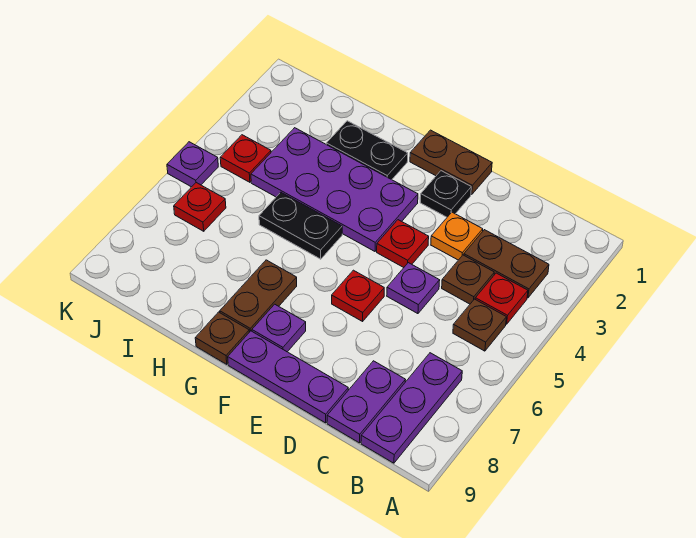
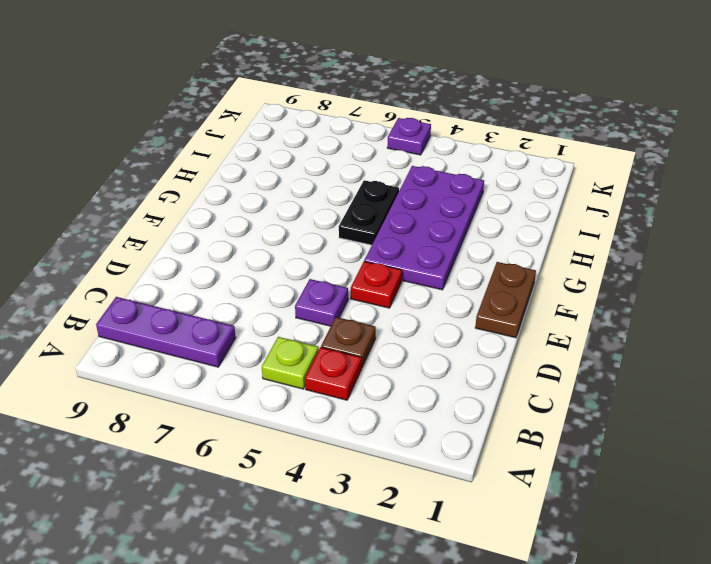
lime plate B5 level 1 -> brown plate B5 level 1
none -> brown plate B3:C3 level 1
none -> purple plate C8:C9 level 1
none -> orange plate D3 level 1

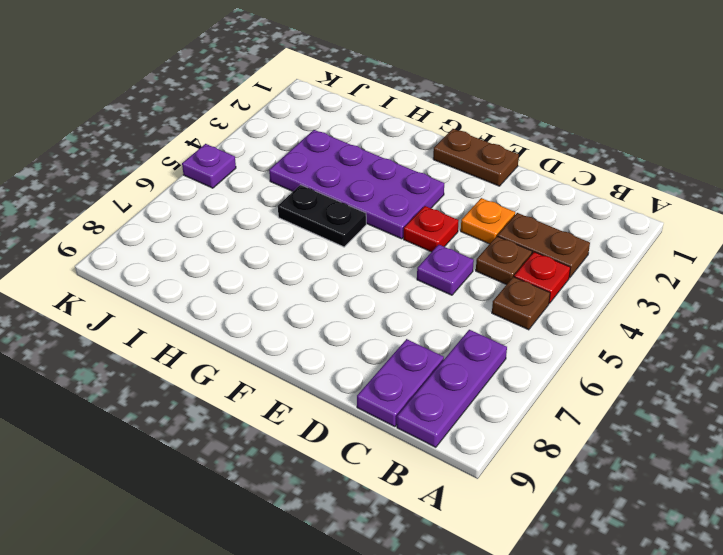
none -> purple plate D9:F9 level 1
none -> black plate E2 level 1
none -> red plate E6 level 1

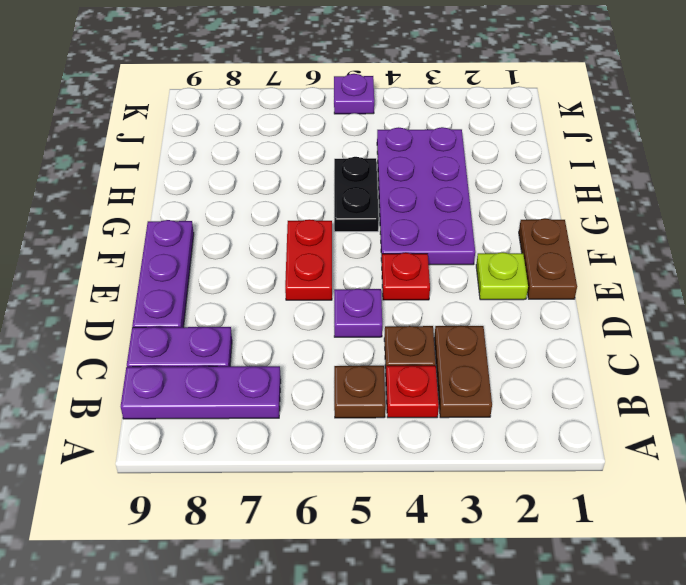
lime plate E2 level 1 -> black plate E2 level 1
red plate E6:F6 level 1 -> red plate E6 level 1
none -> orange plate D3 level 1
none -> purple plate F8 level 1
none -> black plate G2:H2 level 1

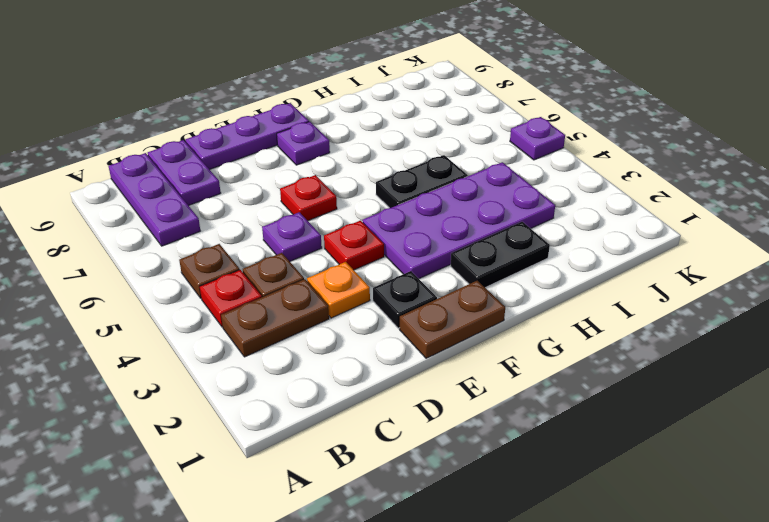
none -> brown plate G7:G8 level 1
none -> brown plate G9 level 1
none -> red plate J4 level 1

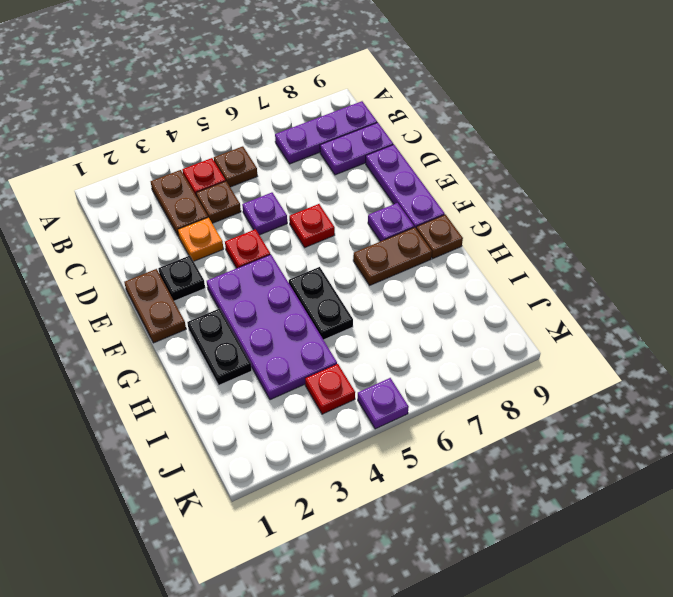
none -> red plate J6 level 1

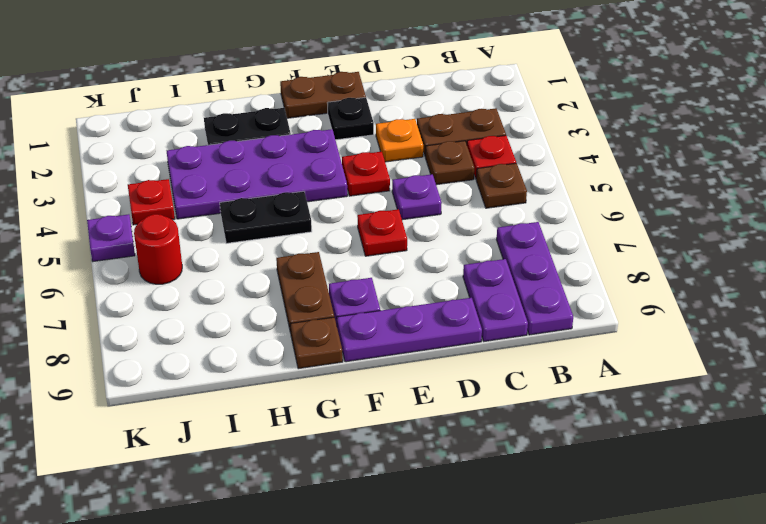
red round brick J6 level 1 -> red plate J6 level 1

